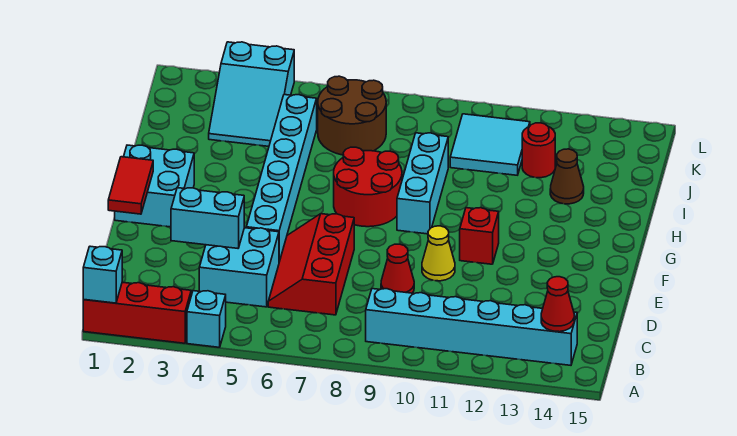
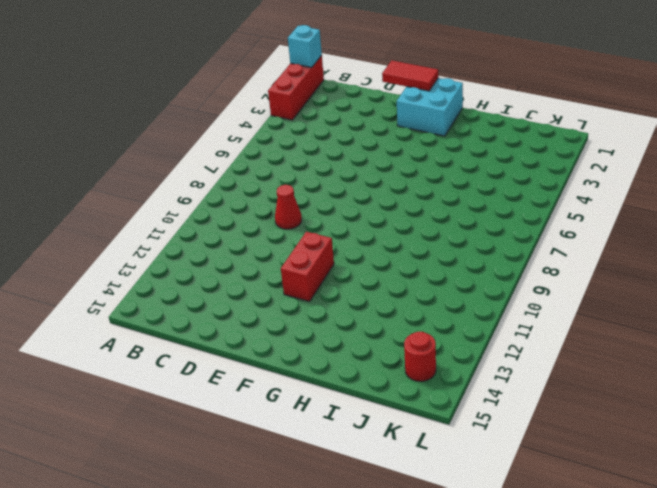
red brick F11:F12 level 1 -> red brick F11 level 1
red round brick K14 level 1 -> red round brick J12 level 1
none -> cyan brick A4 level 1
none -> cyan brick B9:B14 level 1
none -> cyan brick C4:D5 level 1

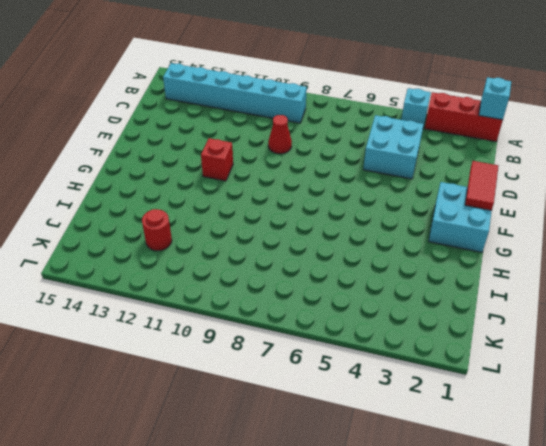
none -> red slope C6:E7 level 1 top 7
none -> cyan brick E5:J5 level 1
none -> yellow cone E10 level 1

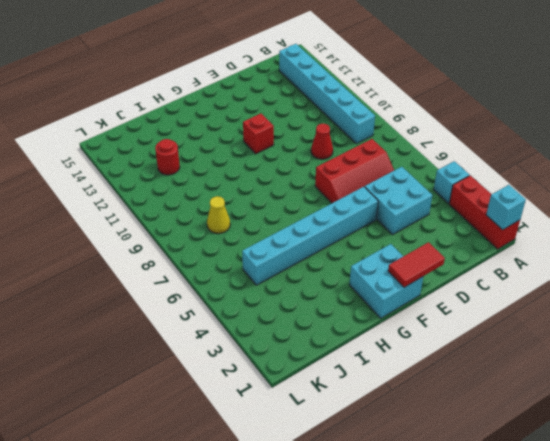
yellow cone J8 level 1 -> yellow cone E10 level 1
none -> red round brick G7:H8 level 1
none -> cyan brick G9:I9 level 1
none -> brown cone I13 level 1

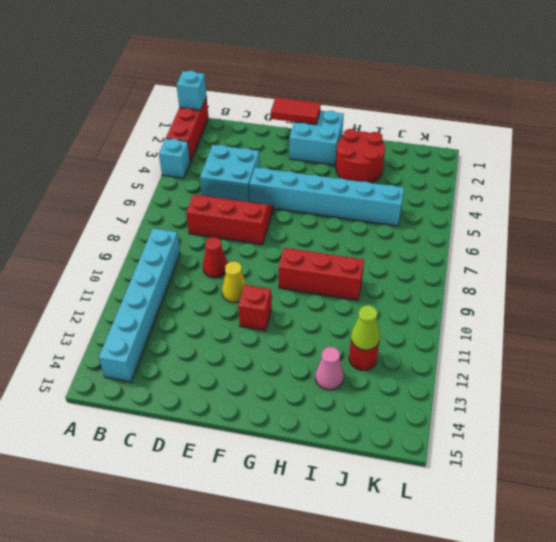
red brick G9:I9 level 1 -> cyan brick G9:I9 level 1
red round brick H2:I3 level 1 -> red round brick G7:H8 level 1
pink cone I13 level 1 -> brown cone I13 level 1
lime cone J12 level 2 -> none
none -> cyan slope J3:L4 level 1 top L
none -> brown round brick J6:K7 level 1
none -> cyan tile J10:K11 level 1

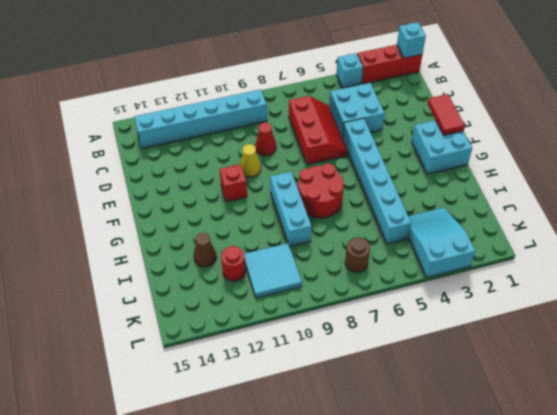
brown round brick K7 level 1 -> brown round brick J6:K7 level 1
none -> red cone B14 level 2
none -> cyan brick D3:D4 level 2

